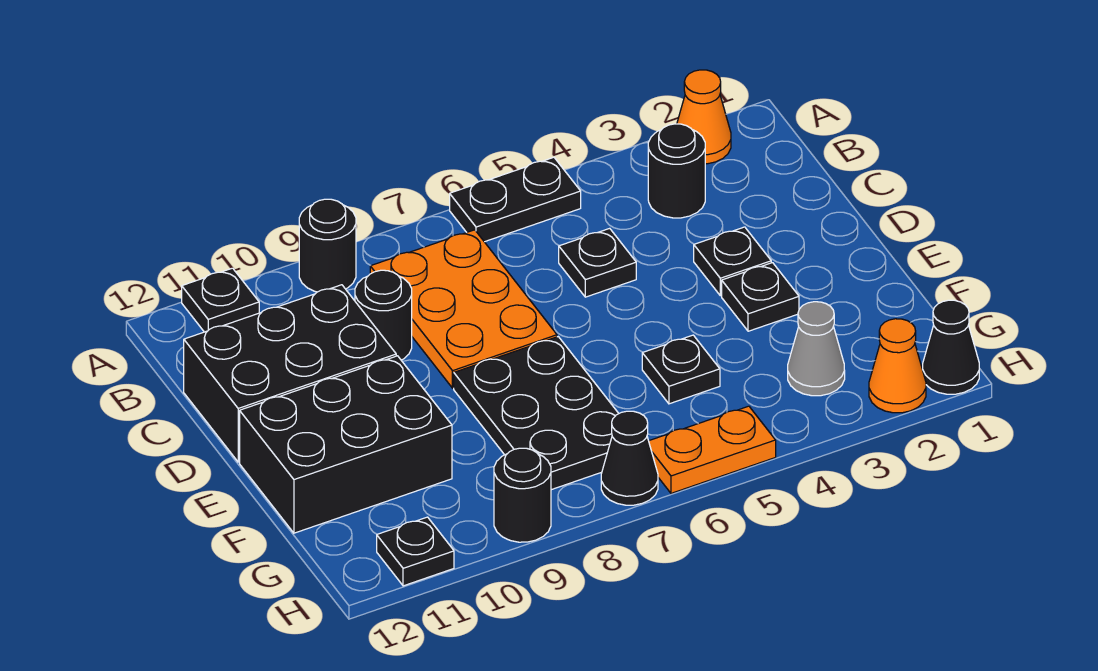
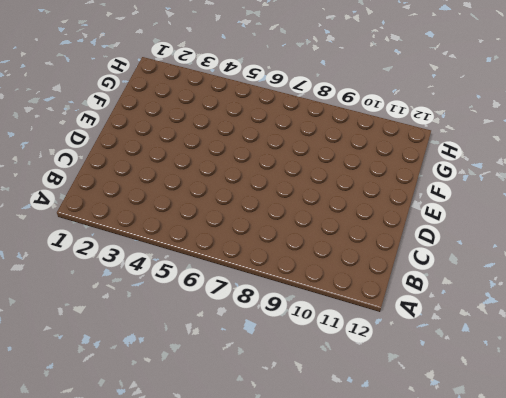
none -> orange cone A2 level 1
none -> black plate A5:A6 level 1
none -> black round brick A9 level 1

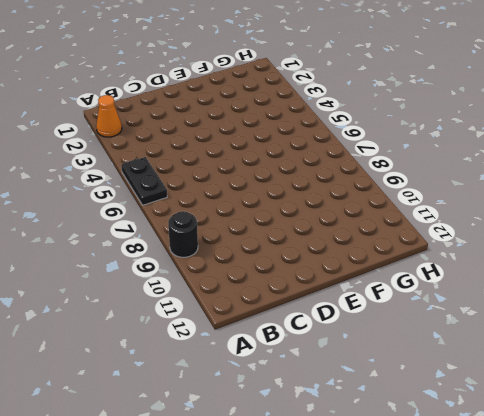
none -> black plate A11 level 1
none -> black round brick B3 level 1
none -> orange plate B7:D8 level 1

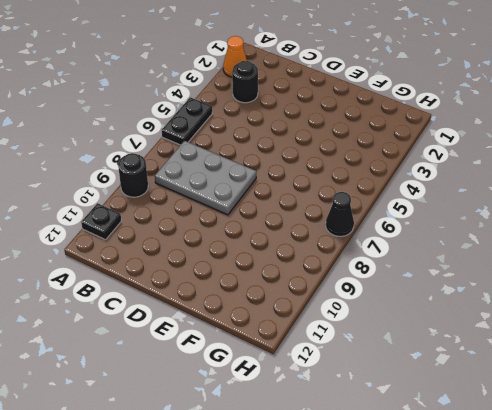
grey plate B7:D8 level 1 -> orange plate B7:D8 level 1
none -> black plate C5 level 1
none -> black round brick C9 level 1
none -> black brick C10:D12 level 1

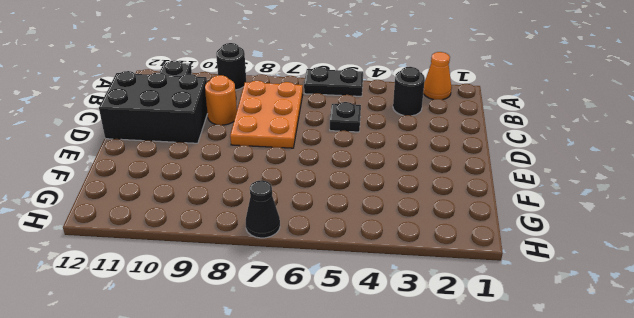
orange round brick C9 level 1 -> black round brick C9 level 1
none -> black plate D3 level 1
none -> black plate E3 level 1
none -> black plate E7:G8 level 1

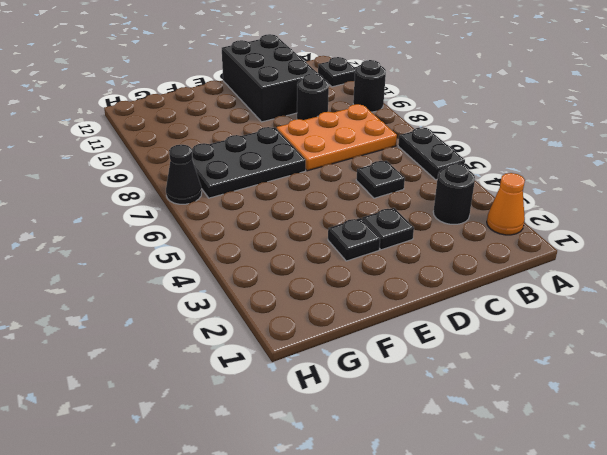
none -> black brick E10:F12 level 1
none -> black plate F5 level 1
none -> grey cone G3 level 1

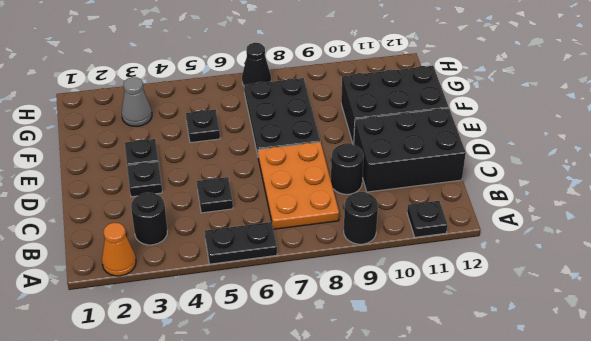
none -> black cone H1 level 1
none -> orange cone H2 level 1
none -> orange plate H5:H6 level 1

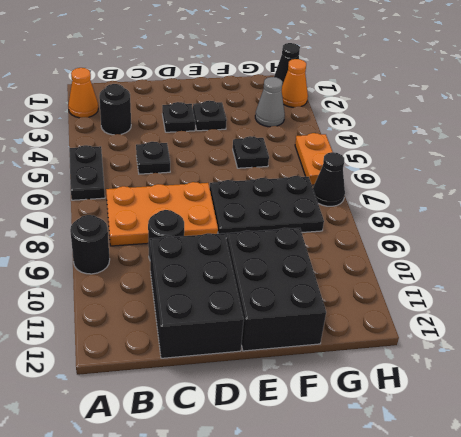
none -> black plate A11 level 1
none -> black round brick H9 level 1
none -> black plate H11 level 1

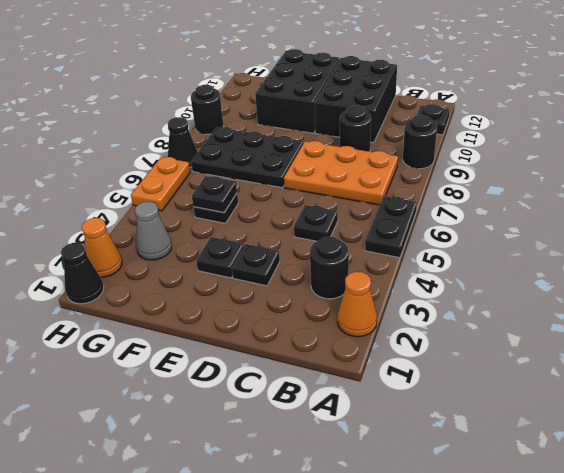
black plate F5 level 2 -> black plate H11 level 1

